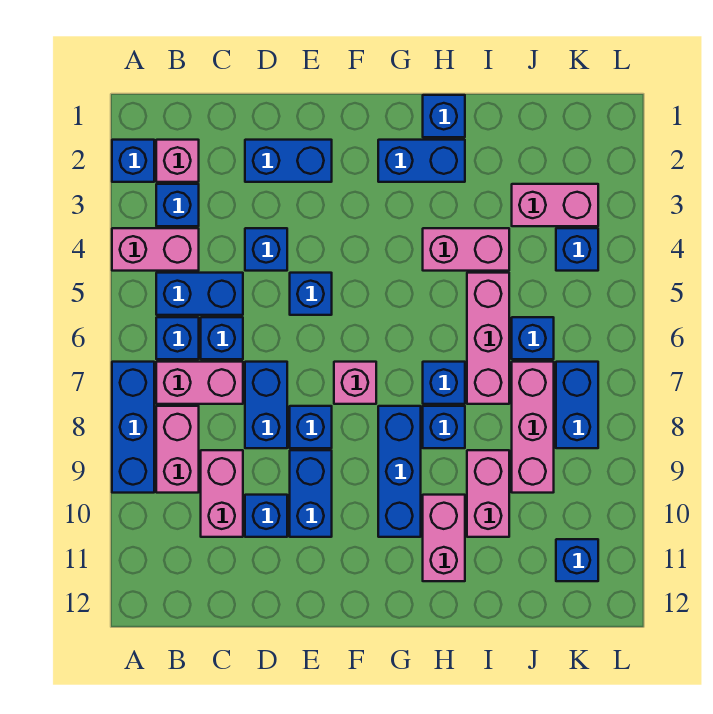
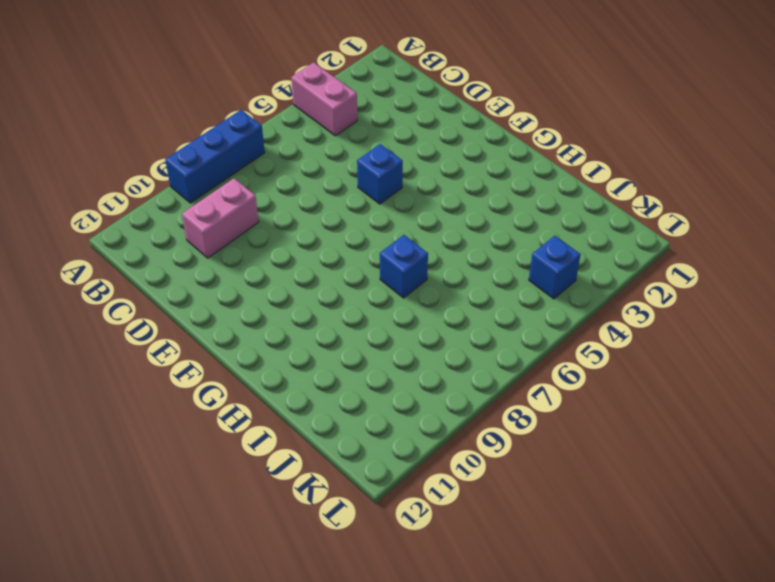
none -> blue brick A2 level 1
none -> pink brick B2 level 1
none -> blue brick B3 level 1
none -> blue brick B5:C5 level 1

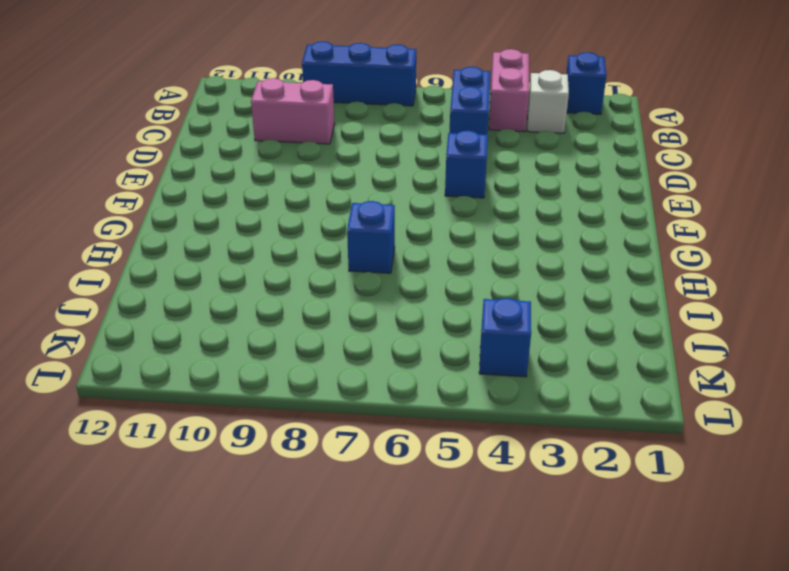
white brick B3 level 1 -> blue brick B3 level 1
none -> pink brick B2 level 1
none -> blue brick B6 level 1
none -> pink brick B7:C7 level 1
none -> pink brick B8:B9 level 1

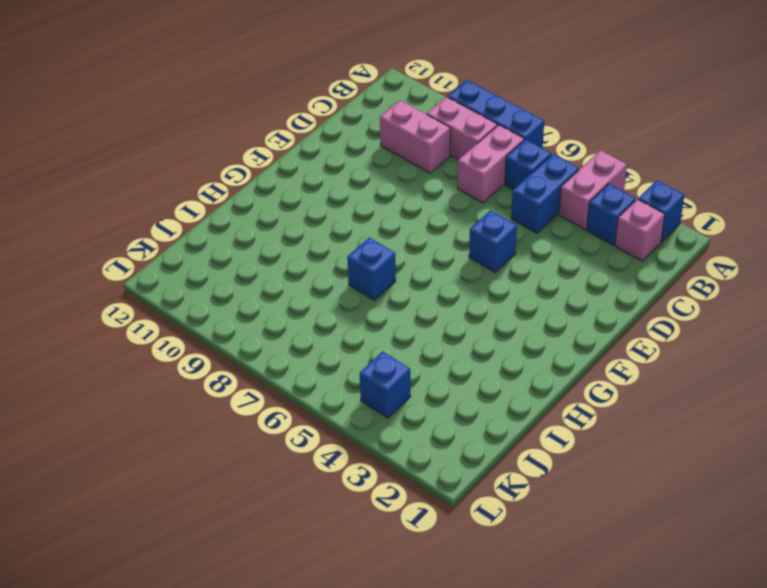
none -> blue brick C6 level 1
none -> blue brick D2:E2 level 1
none -> blue brick D4 level 1
none -> blue brick D7:D8 level 1

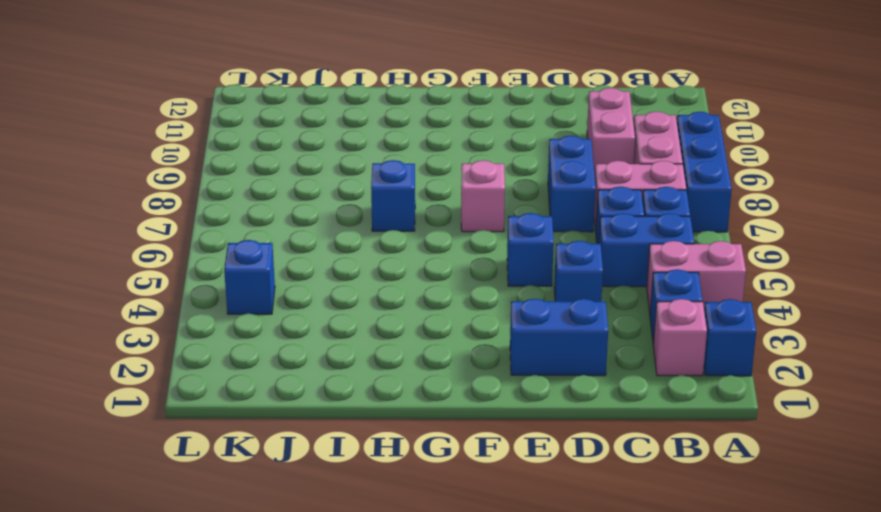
none -> blue brick D10 level 1
none -> blue brick E8 level 1
none -> blue brick E9:E10 level 1
none -> blue brick G2:H2 level 1

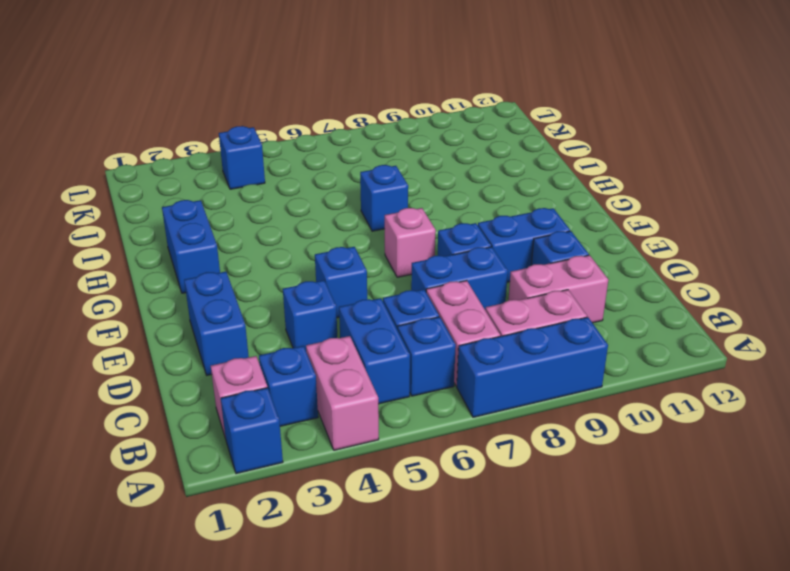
none -> blue brick G8:G10 level 1
none -> blue brick H1 level 1
none -> pink brick H4:I4 level 1
none -> blue brick H8 level 1

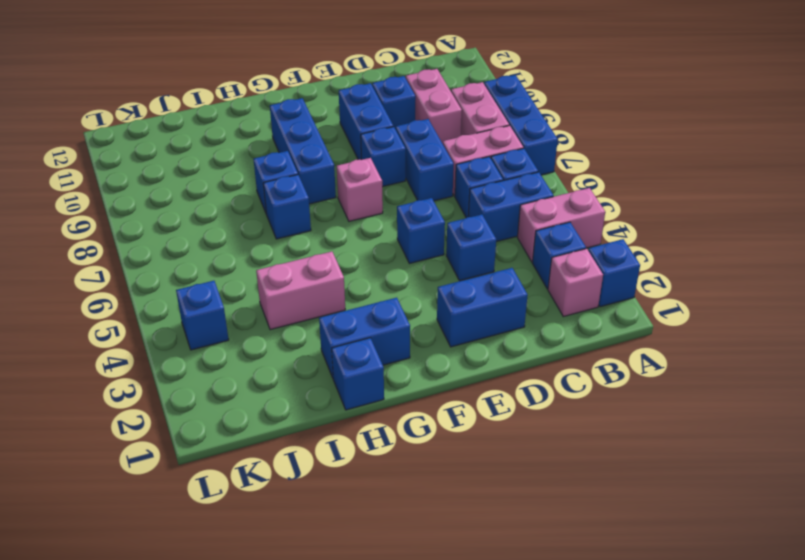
none -> pink brick H10:H11 level 1
none -> pink brick I5:I7 level 1
none -> pink brick I9:I10 level 1
none -> pink brick J3:K3 level 1

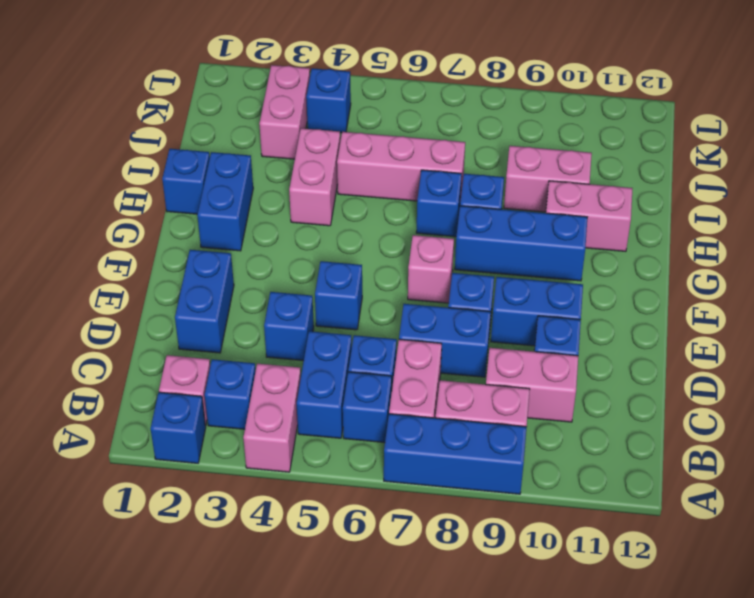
none -> blue brick J6 level 1
none -> pink brick J7:J9 level 1
none -> blue brick K7:K8 level 1
none -> blue brick K11 level 1

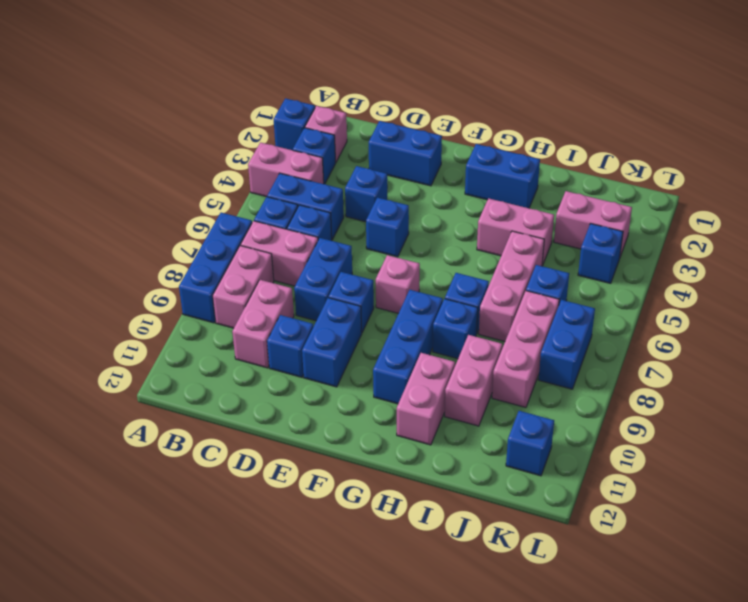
none -> blue brick H1 level 1

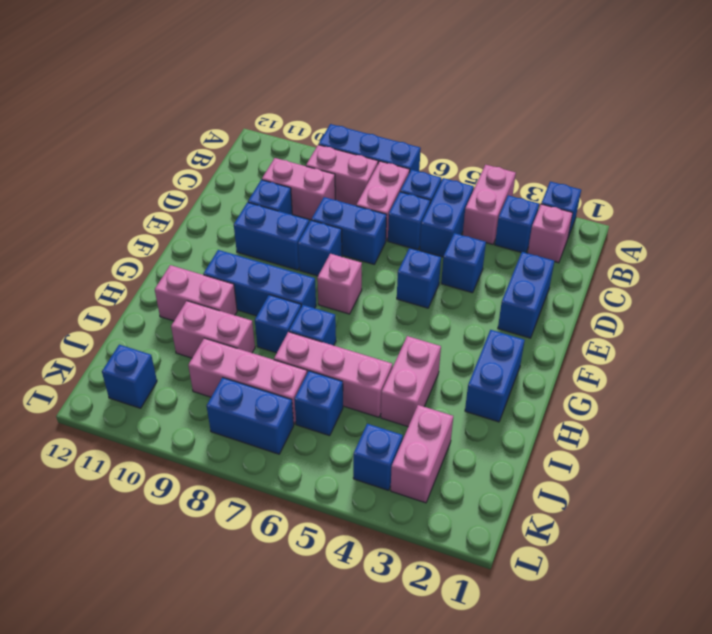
none -> blue brick H1 level 1

